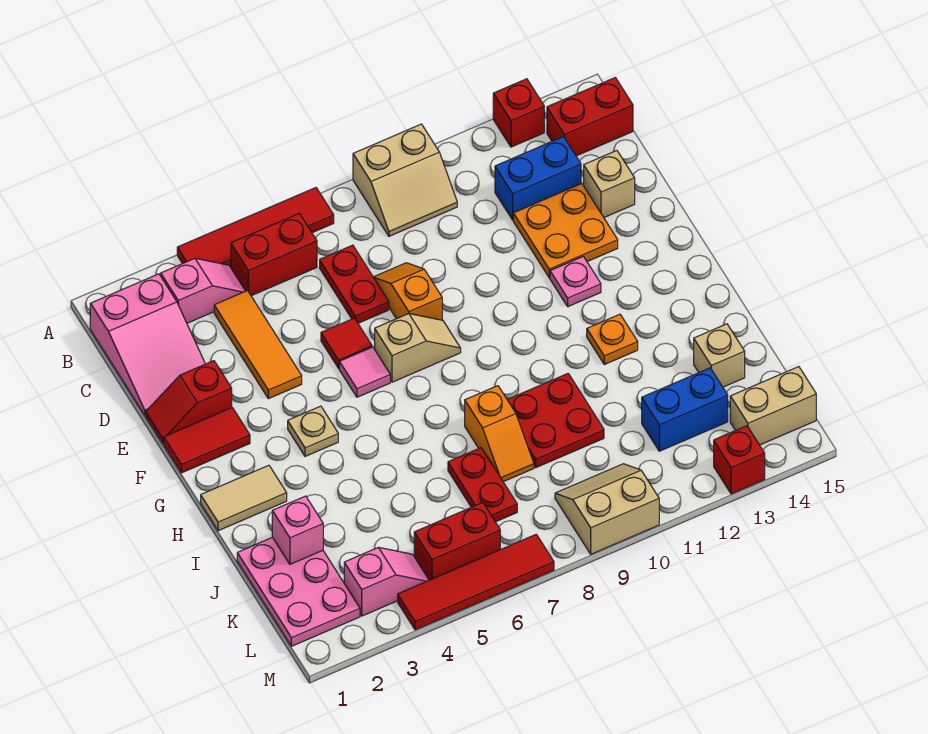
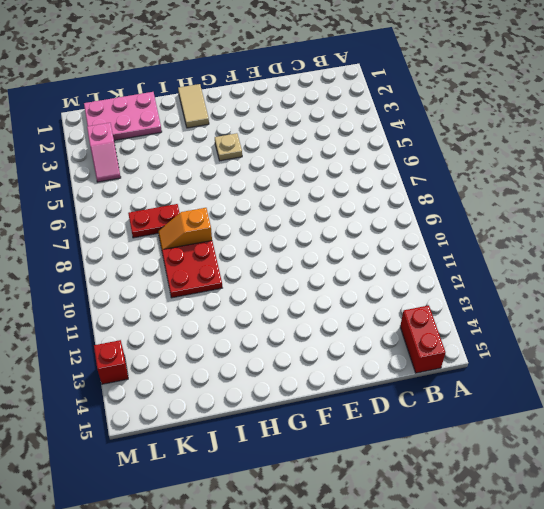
none -> red tile A4:A7 level 1
none -> tan slope A9:B10 level 1 top A
none -> red brick A13 level 1
none -> pink slope B1:D2 level 1 top B

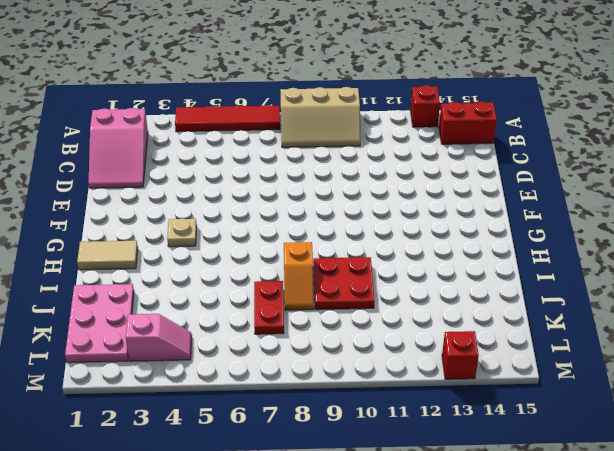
tan slope A8:B10 level 1 top A -> tan slope A9:B10 level 1 top A
none -> pink slope B3:B4 level 1 top 3
none -> red brick B5:B6 level 1
none -> orange tile C4:E4 level 1
none -> red plate C7:D7 level 1

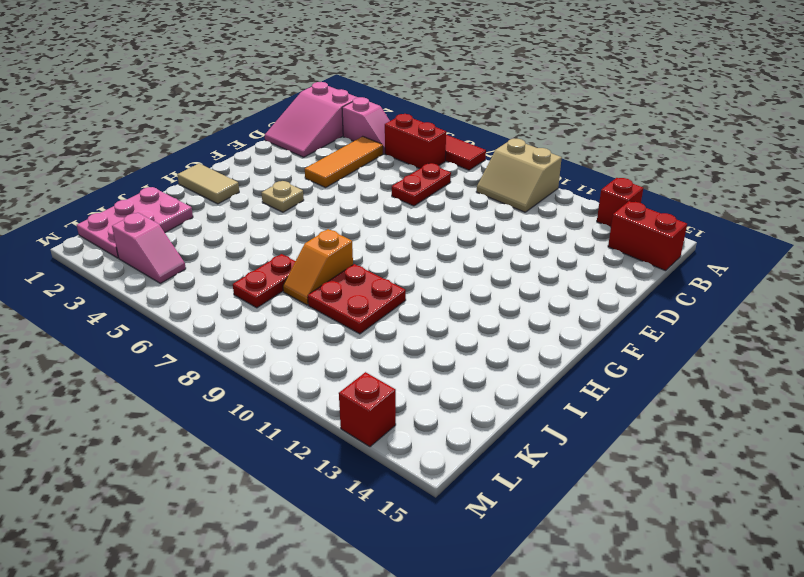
none -> blue brick C12:C13 level 1
none -> orange slope D8:E8 level 1 top E
none -> orange plate D12:E13 level 1
none -> tan brick D14 level 1

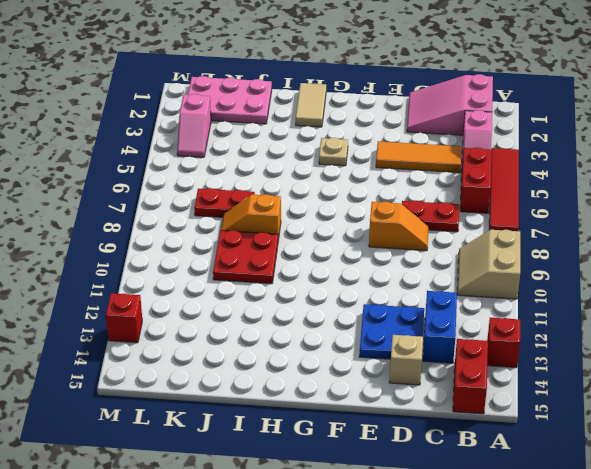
blue plate D12:E13 level 1 -> orange plate D12:E13 level 1
none -> red slope E1:E2 level 1 top 2
none -> red tile E6 level 1
none -> red tile F1:F2 level 1
none -> pink tile F6 level 1

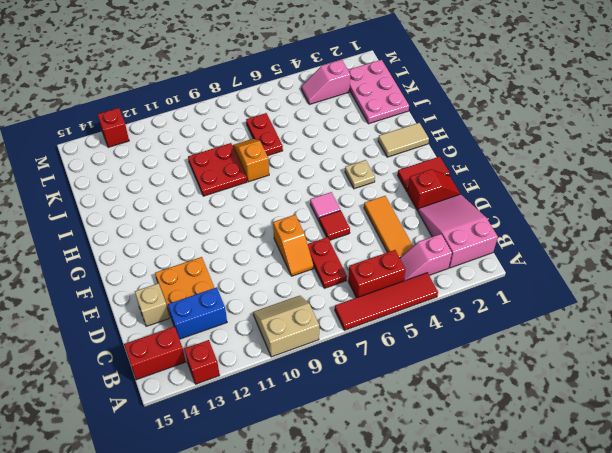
none -> tan slope F7:F8 level 1 top 7
none -> pink plate F12 level 1
none -> orange plate H12 level 1
none -> tan brick J14 level 1

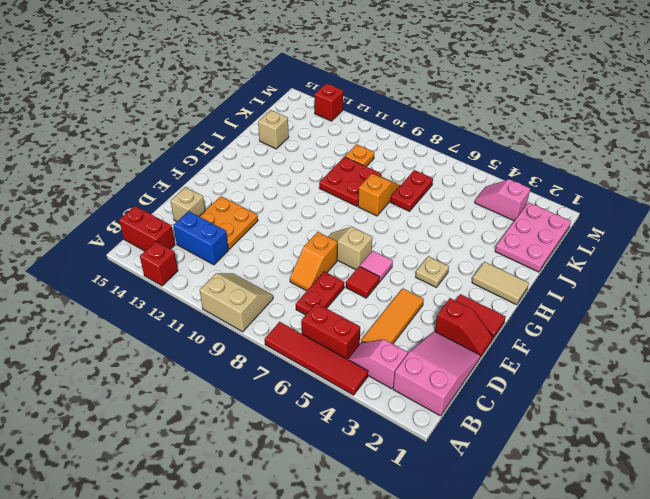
orange plate K10 level 1 -> orange plate H12 level 1
none -> pink plate F12 level 1
none -> blue brick K12:K13 level 1
none -> red brick L5:L6 level 1
none -> tan slope L9:M10 level 1 top M

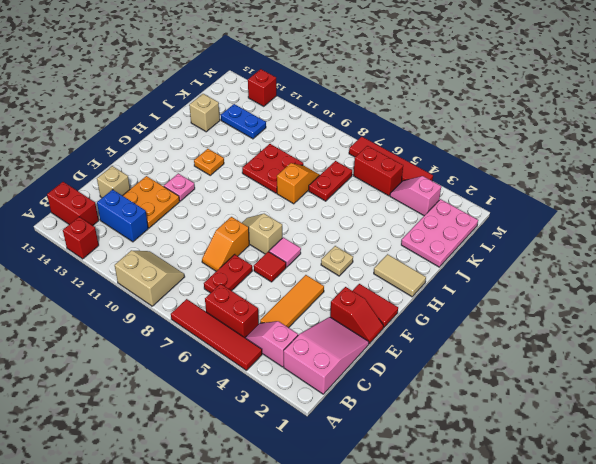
blue plate K12:K13 level 1 -> blue brick K12:K13 level 1
none -> tan slope L9:M10 level 1 top M
none -> tan brick L14:L15 level 1
none -> pink brick J2 level 2

